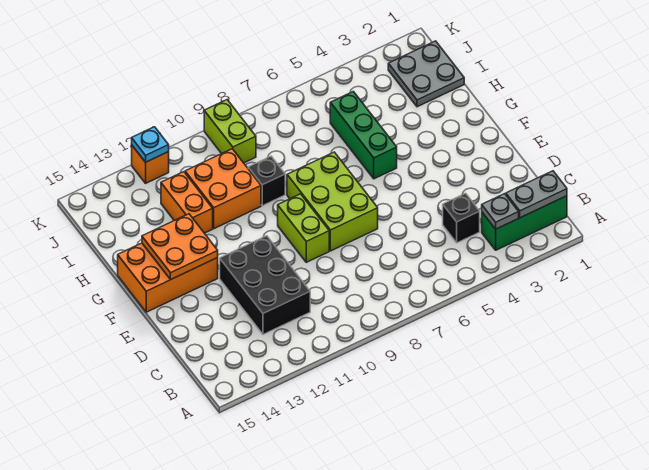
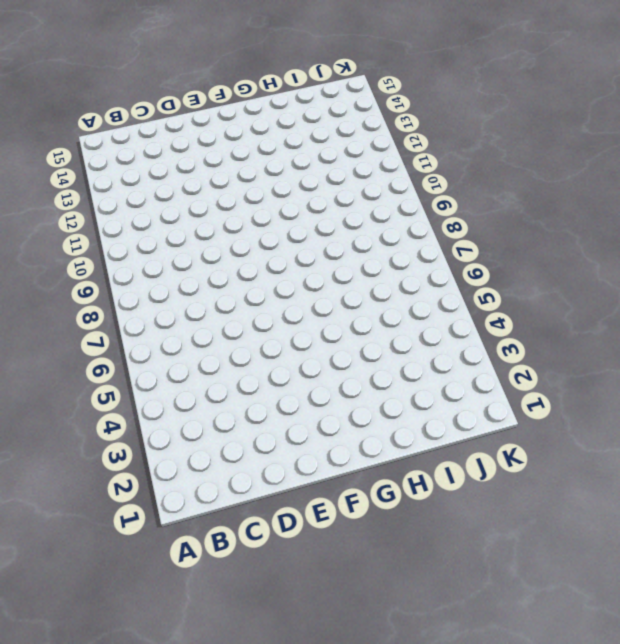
none -> green brick B1:B3 level 1
none -> black brick C4 level 1
none -> black brick C11:E12 level 1

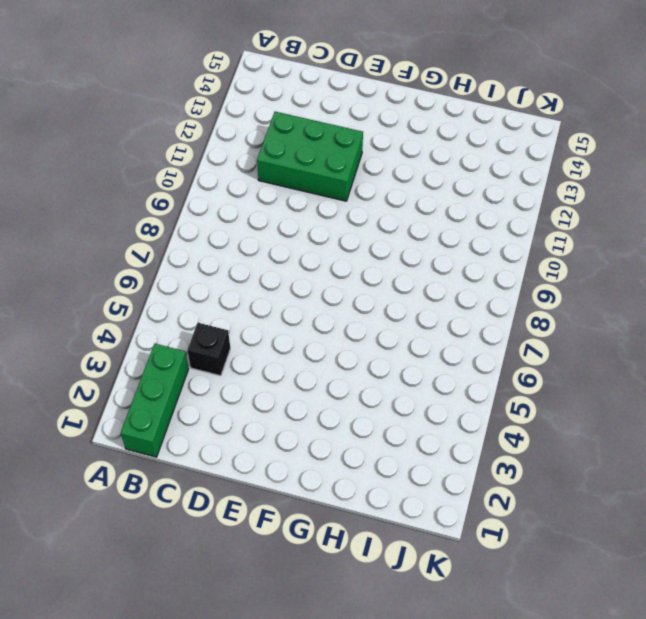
green brick C11:E12 level 1 -> black brick C11:E12 level 1
none -> lime brick E7:G8 level 1
none -> lime brick E9:F9 level 1
none -> orange brick F13:G15 level 1

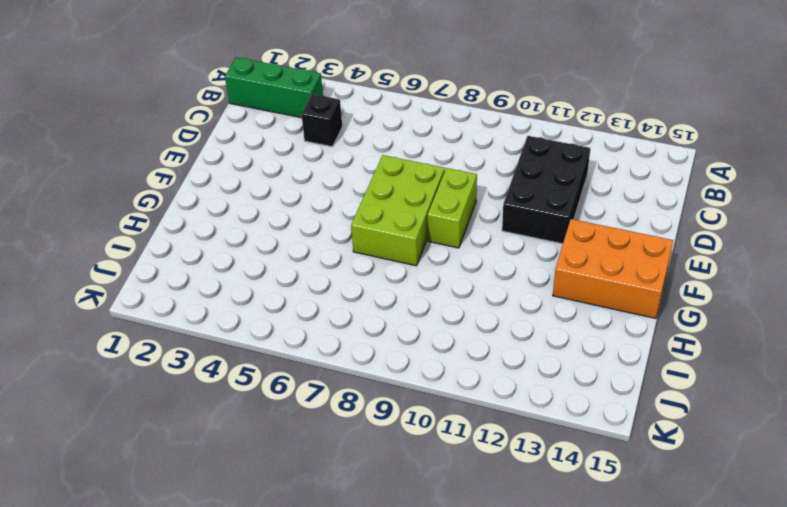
none -> green brick G5:I5 level 1
none -> black brick H9 level 1
none -> orange brick H10:I11 level 1

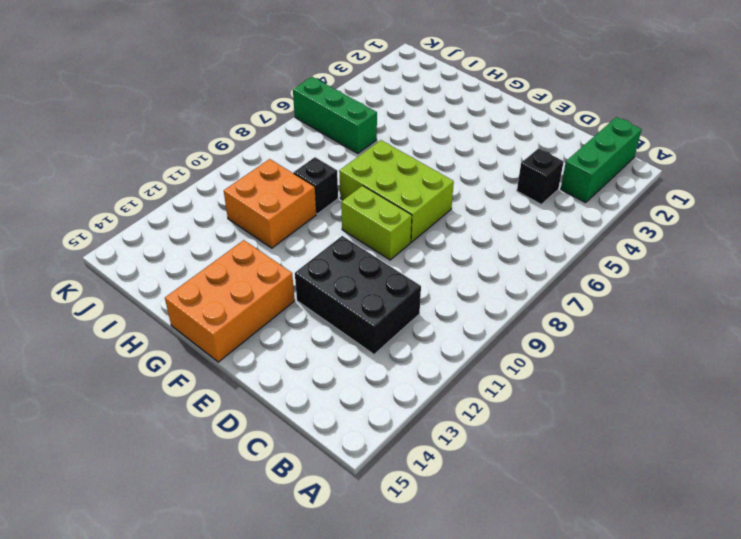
green brick I6:K6 level 1 -> green brick G5:I5 level 1
none -> orange brick H12:I12 level 1
none -> grey plate I1:J2 level 1
none -> lime brick J9:K9 level 1

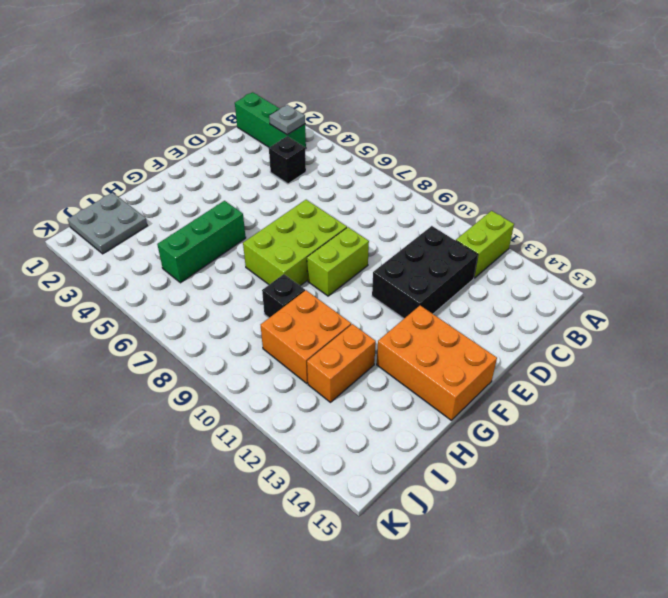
lime brick A12:B12 level 1 -> lime brick J9:K9 level 1
none -> orange brick K12 level 1
none -> grey plate B1:B2 level 2
none -> orange plate F13:G14 level 2

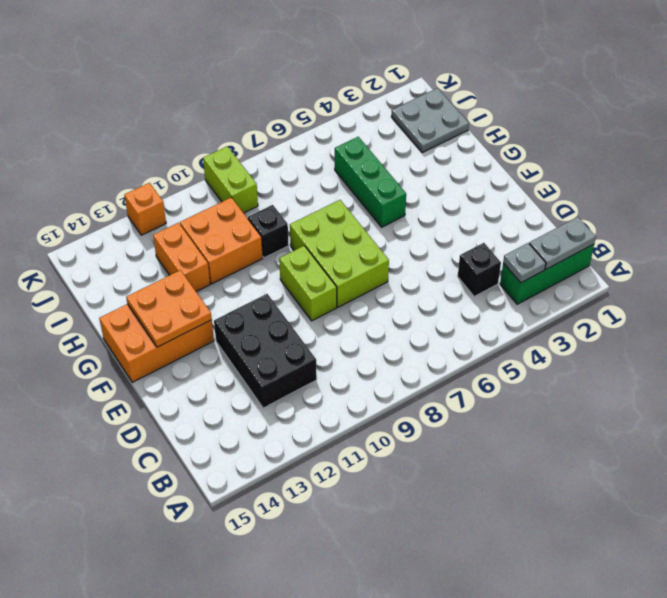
none -> cyan plate K12 level 2

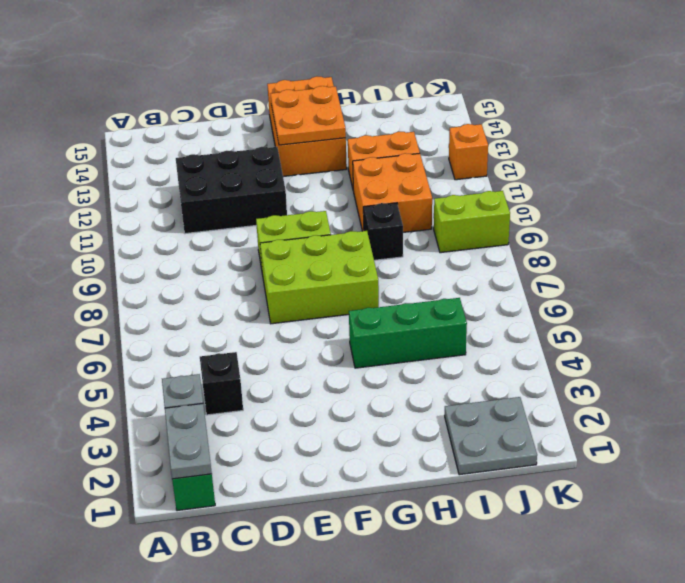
none -> cyan plate K12 level 2

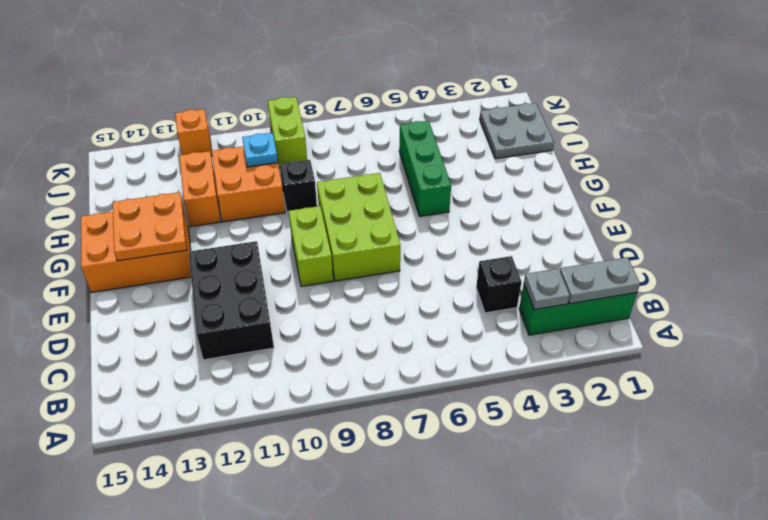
cyan plate I10 level 2 -> cyan plate K12 level 2

